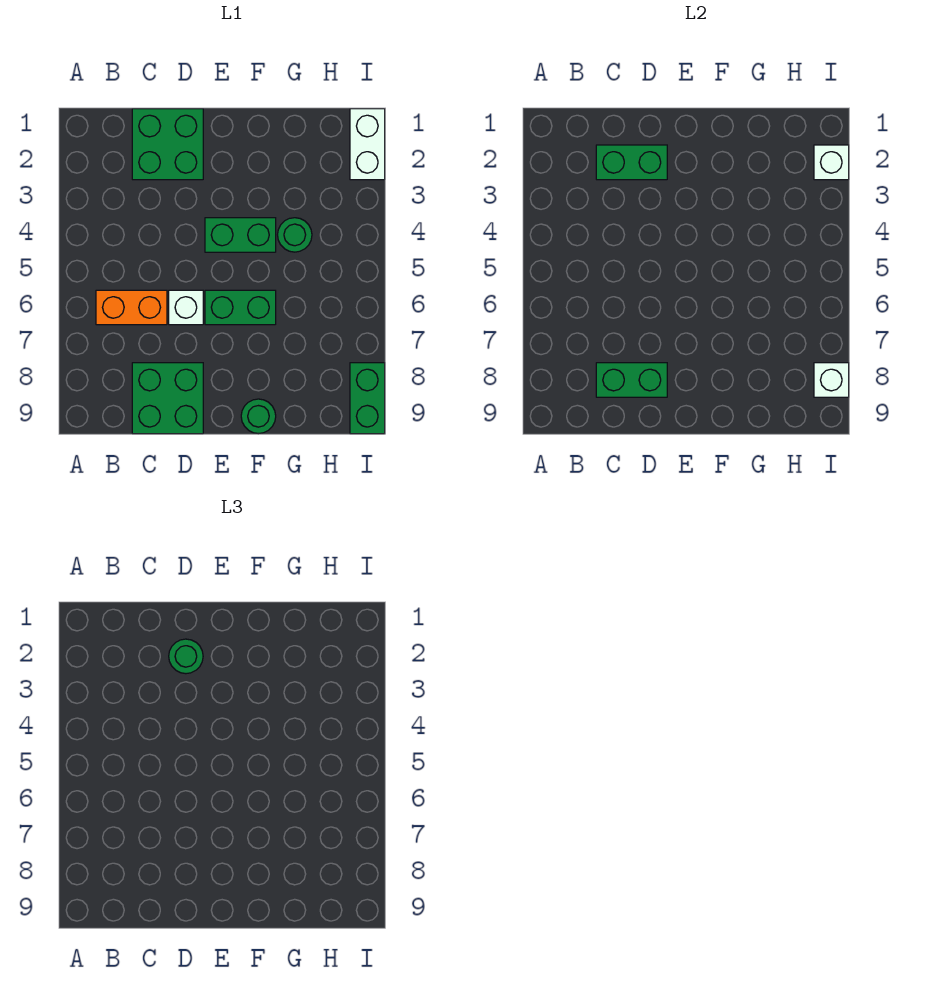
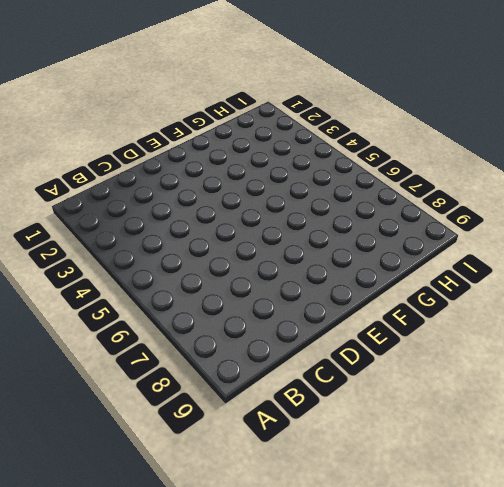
none -> orange brick B6:C6 level 1
none -> green brick C1:D2 level 1
none -> green brick C8:D9 level 1

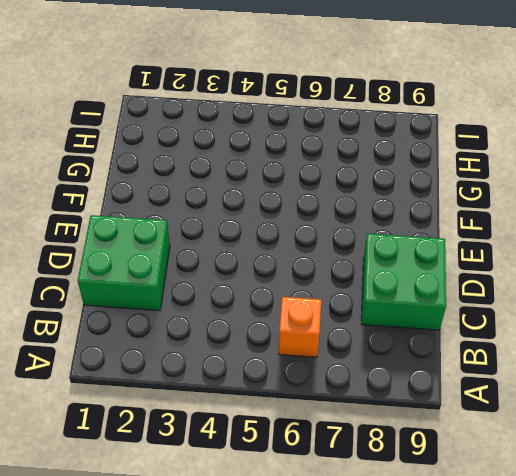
orange brick B6 level 1 -> orange brick B6:C6 level 1
none -> white brick D6 level 1
none -> green brick E4:F4 level 1
none -> green brick E6:F6 level 1

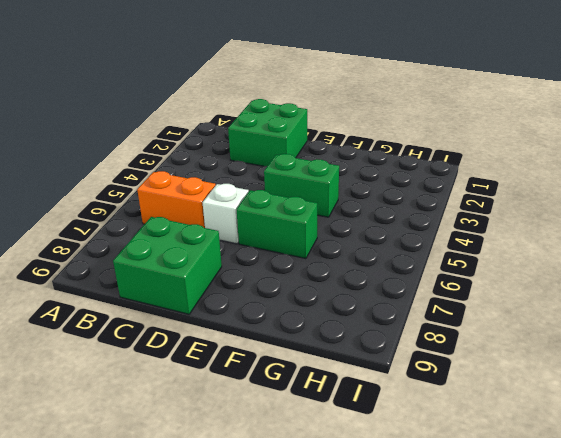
none -> green round brick F9 level 1
none -> green round brick G4 level 1
none -> white brick I1:I2 level 1

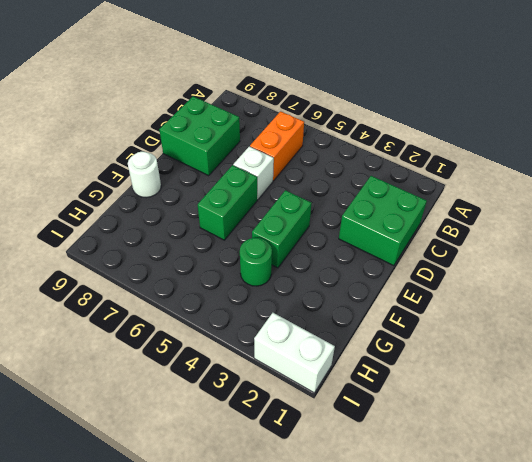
white round brick F9 level 1 -> green round brick F9 level 1
none -> green brick I8:I9 level 1
none -> green brick C2:D2 level 2
none -> green brick C8:D8 level 2

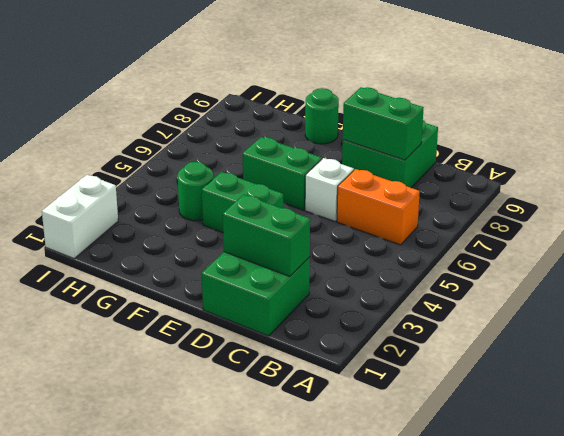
none -> green brick I8:I9 level 1
none -> white brick I2 level 2
none -> white brick I8 level 2

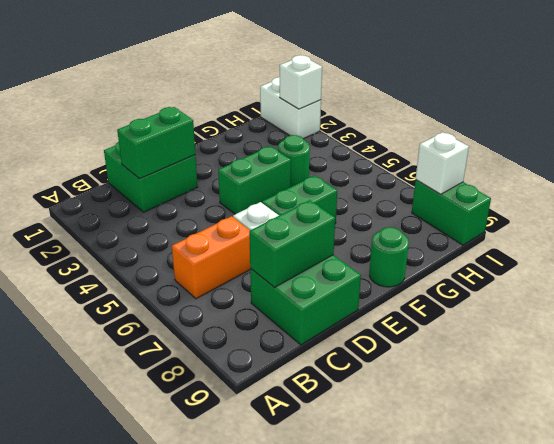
none -> green round brick D2 level 3

